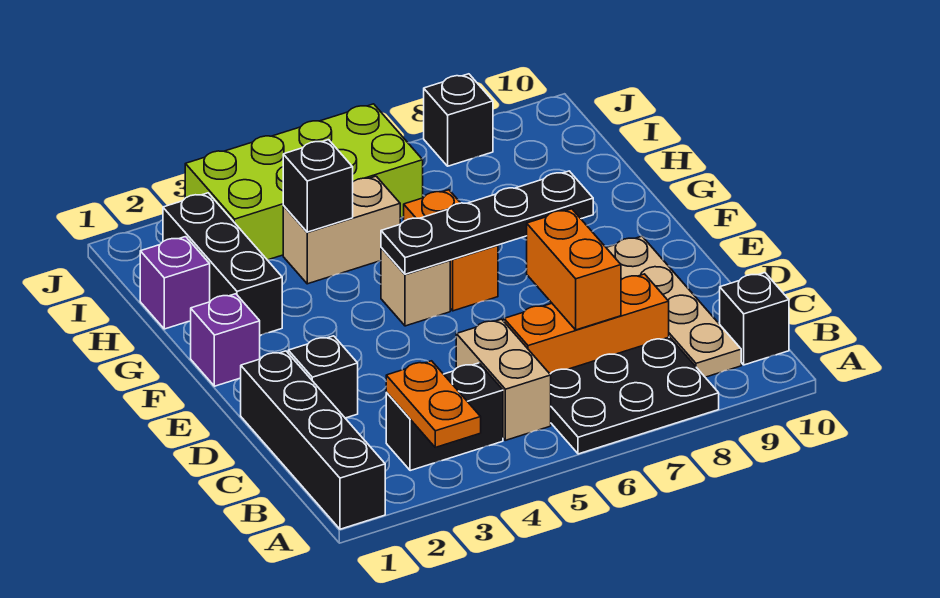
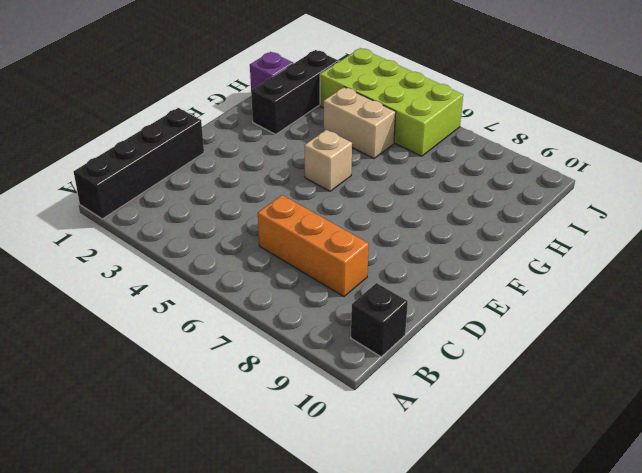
none -> black plate A6:B8 level 1
none -> black brick B3:B4 level 1
none -> tan brick B5:C5 level 1

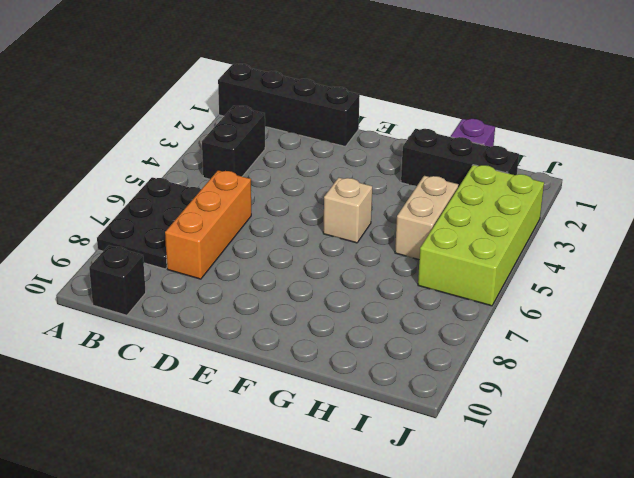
none -> tan brick B5:C5 level 1
none -> tan plate B9:E9 level 1
none -> black brick D2 level 1

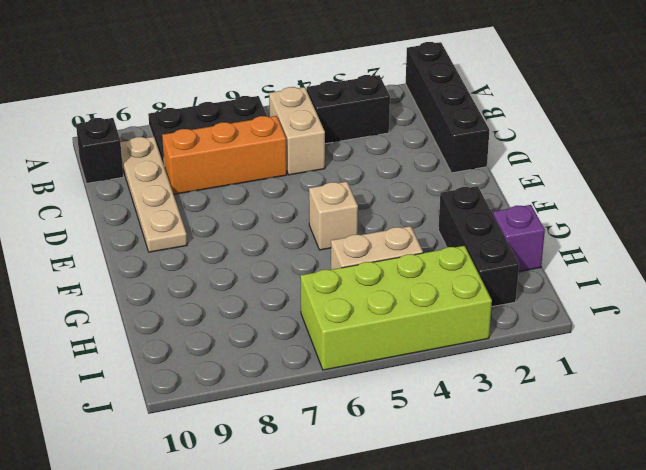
none -> black brick D2 level 1
none -> purple brick F1 level 1
none -> orange brick F6:G6 level 1

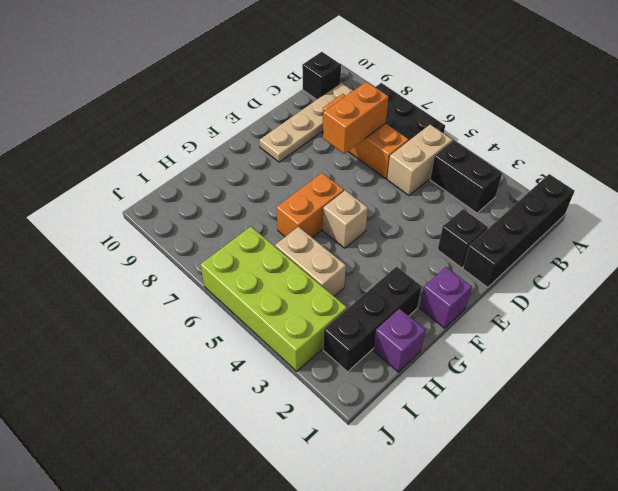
none -> black brick J8 level 1
none -> orange plate A3:B3 level 2
none -> black plate F5:F8 level 2

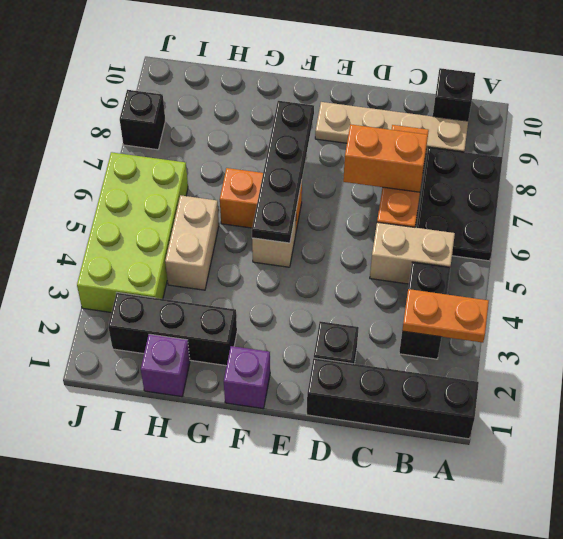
none -> black brick H4 level 2

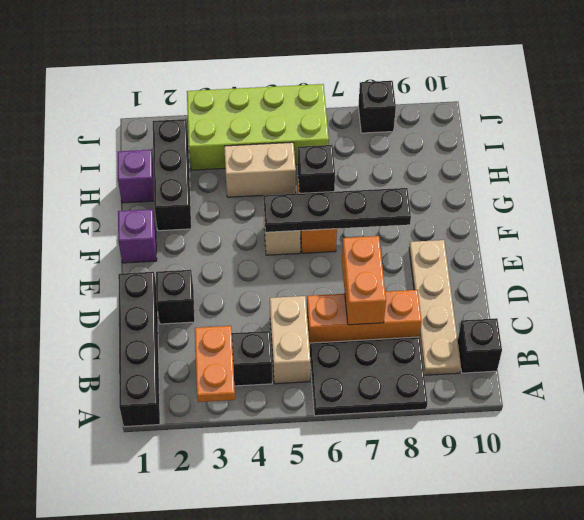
black brick G6 level 2 -> black brick H4 level 2

